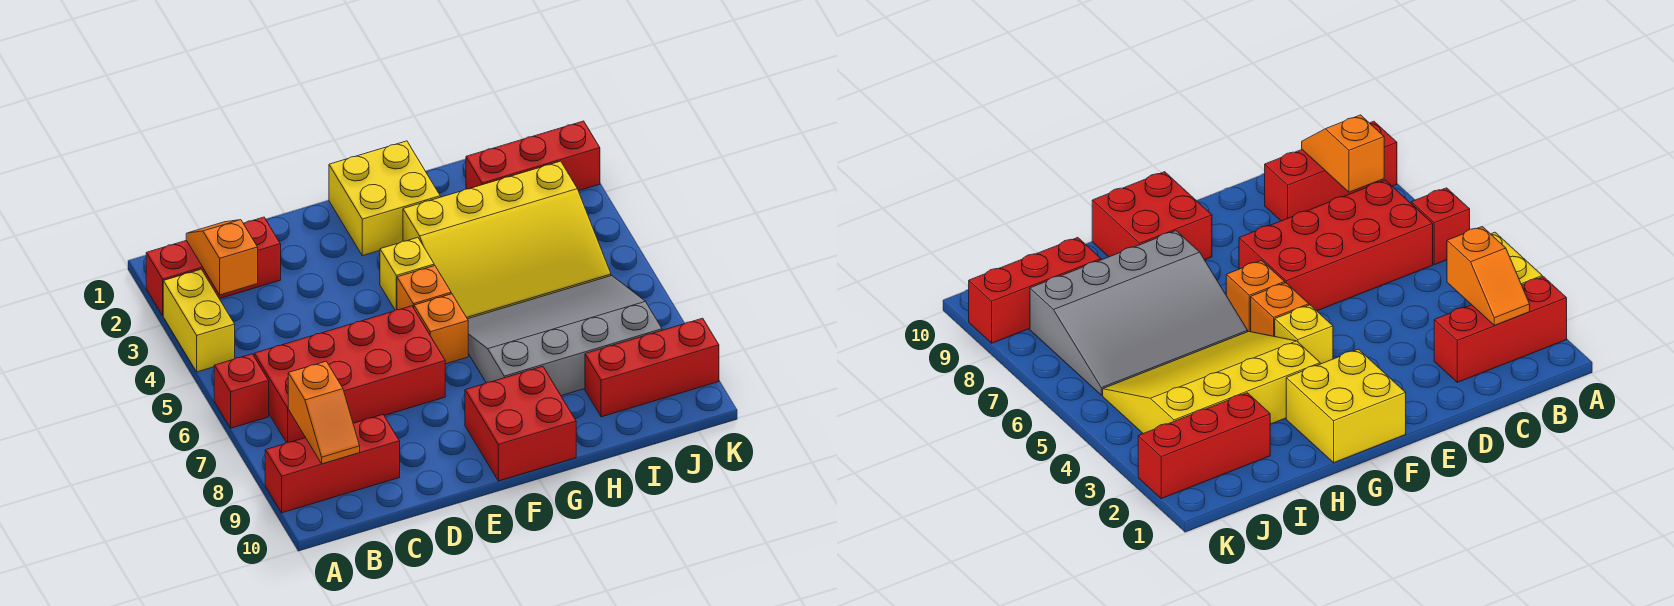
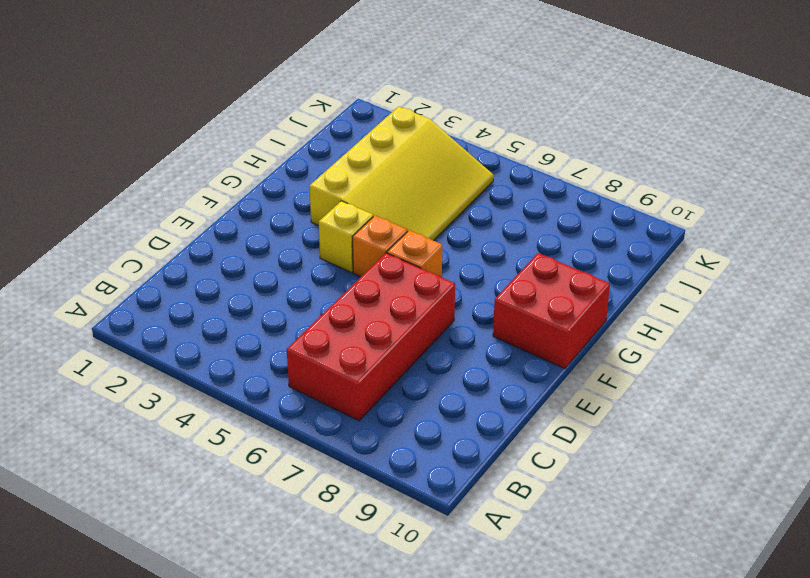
none -> red brick A2:C2 level 1
none -> yellow brick A3:A4 level 1
none -> red brick A6 level 1

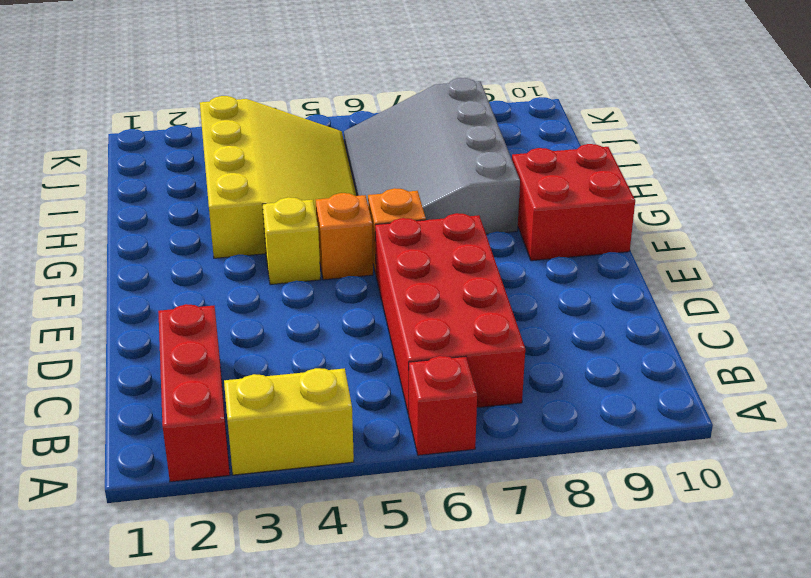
none -> red brick A9:C9 level 1
none -> yellow brick F1:G2 level 1
none -> red brick I2:K2 level 1

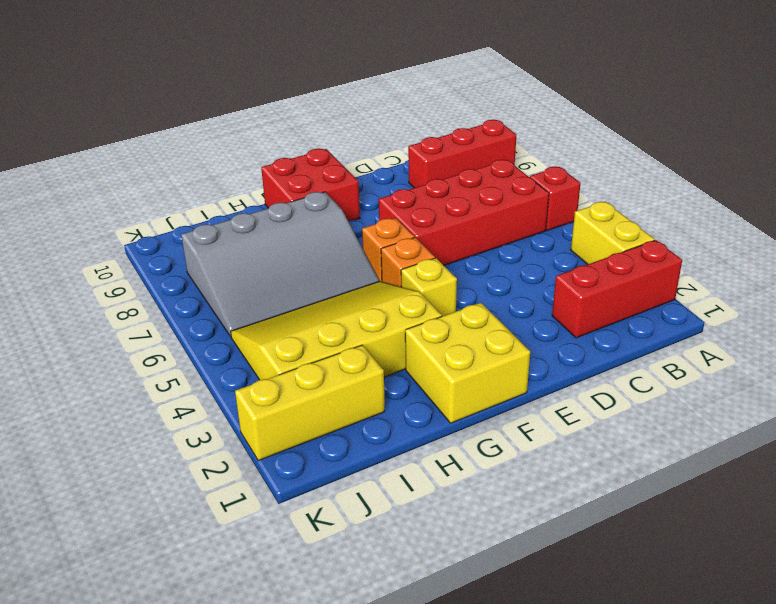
yellow brick I2:K2 level 1 -> red brick I2:K2 level 1
none -> red brick I9:K9 level 1
none -> orange slope B2:B3 level 2 top 3
none -> orange slope B8:B9 level 2 top 8

